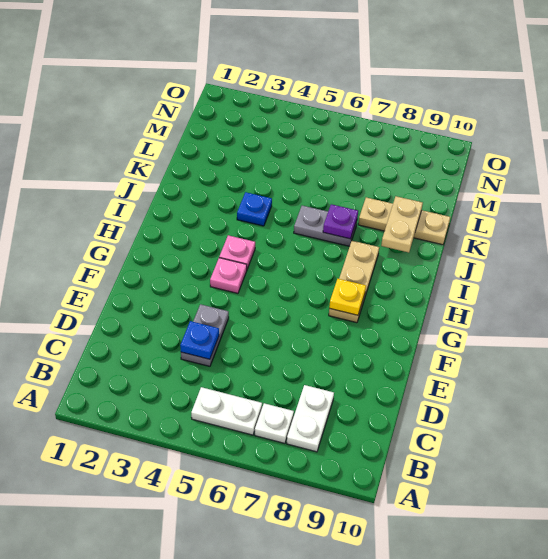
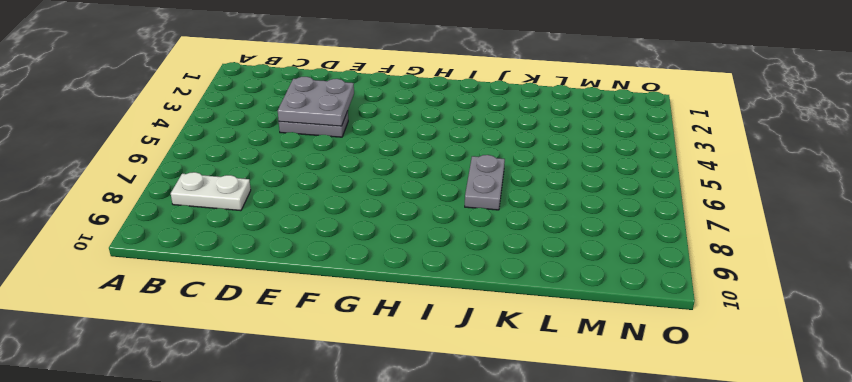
grey plate D3:E4 level 2 -> blue plate D4 level 2
none -> white plate B5:B6 level 1
none -> white plate B7 level 1
none -> pink plate G4 level 1

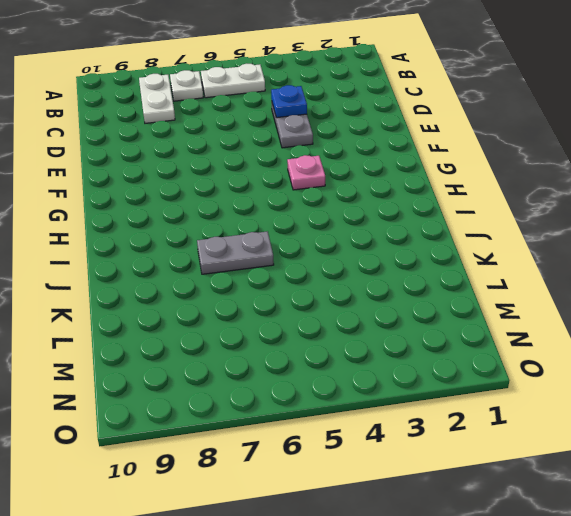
none -> tan plate G8:I8 level 1
none -> pink plate H4 level 1
none -> blue plate J4 level 1

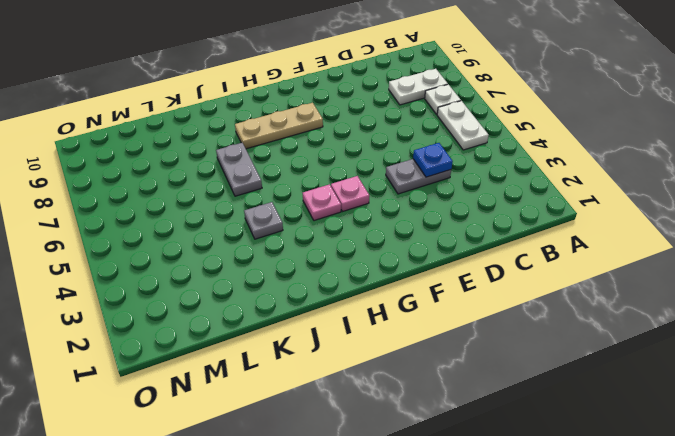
grey plate J4 level 1 -> blue plate J4 level 1
none -> tan plate K8:K10 level 1
none -> yellow plate G8 level 2
none -> purple plate J7 level 2

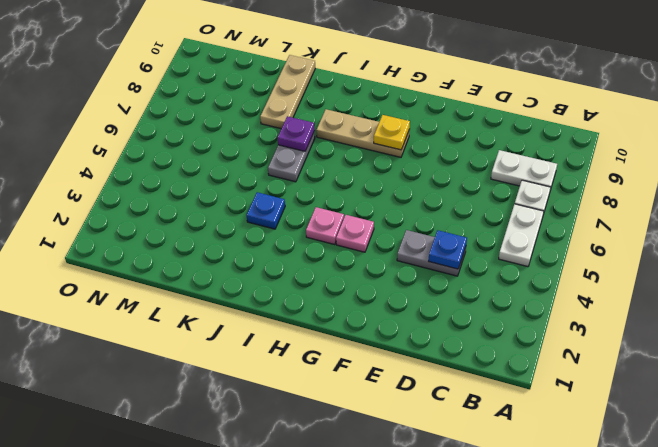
none -> tan plate J9:K9 level 2

